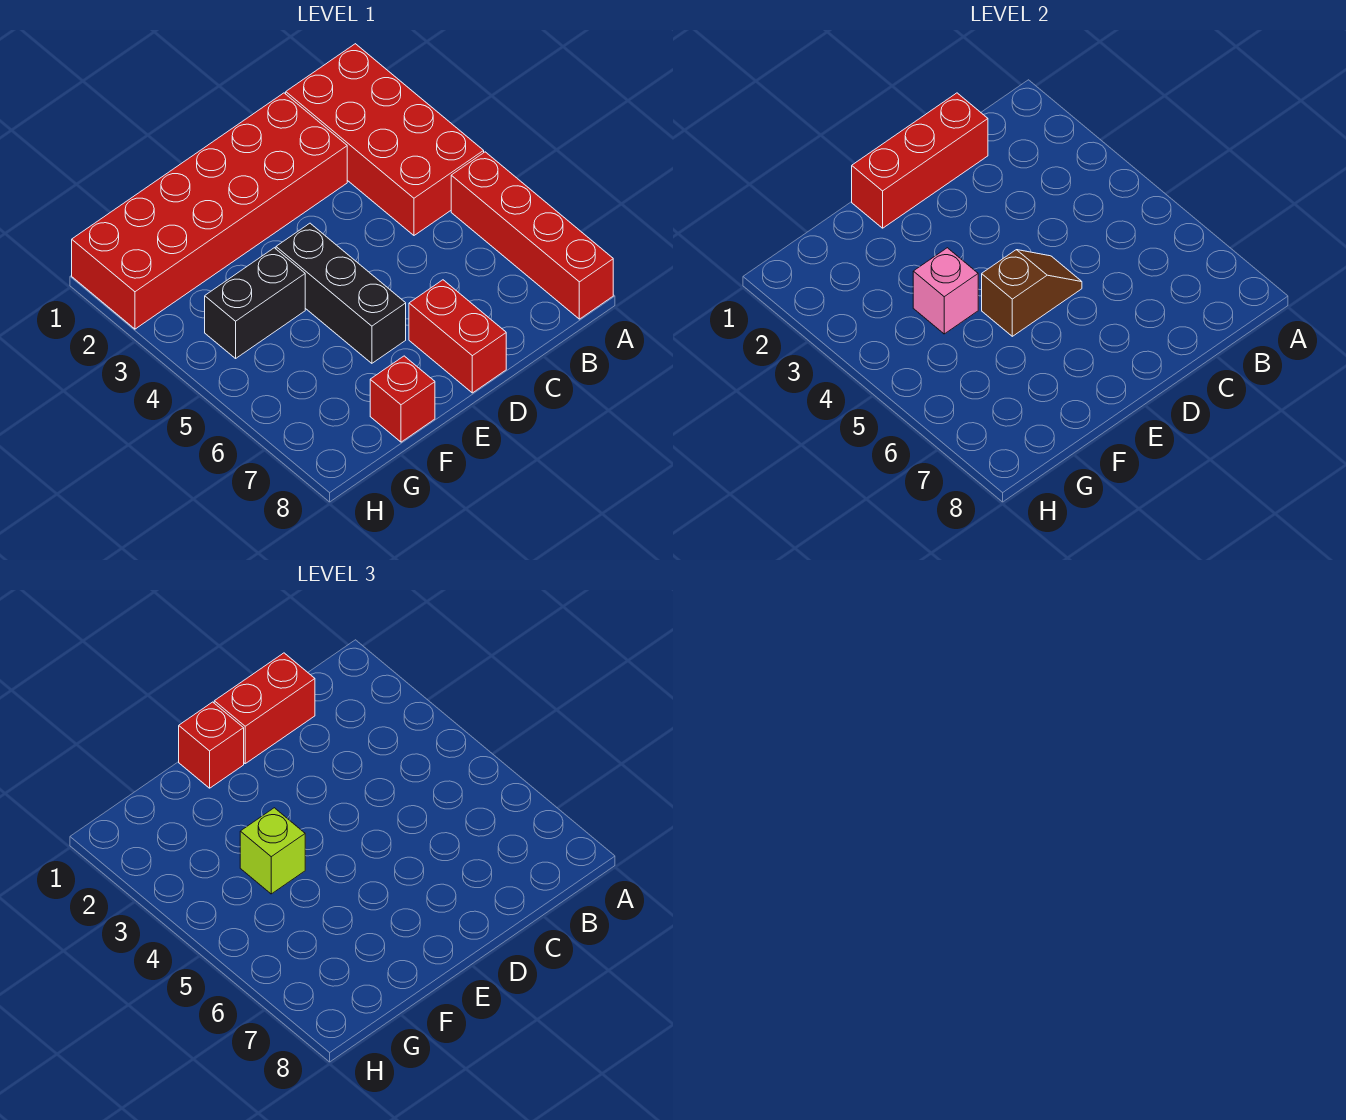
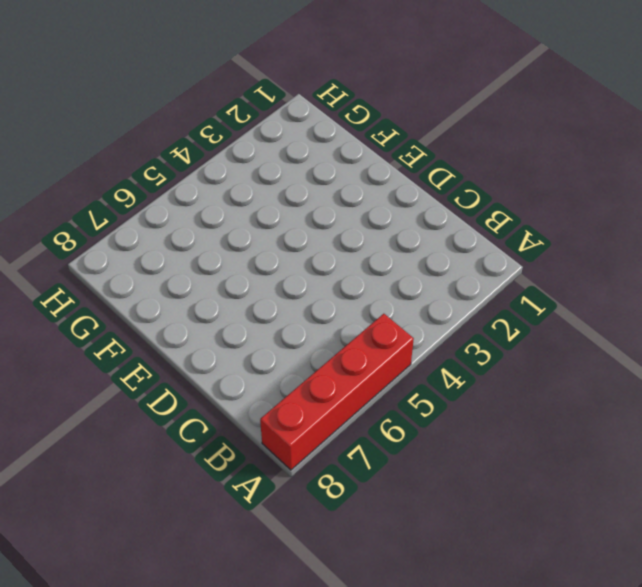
none -> red brick A1:B4 level 1
none -> red brick C1:H2 level 1
none -> red brick D7:D8 level 1

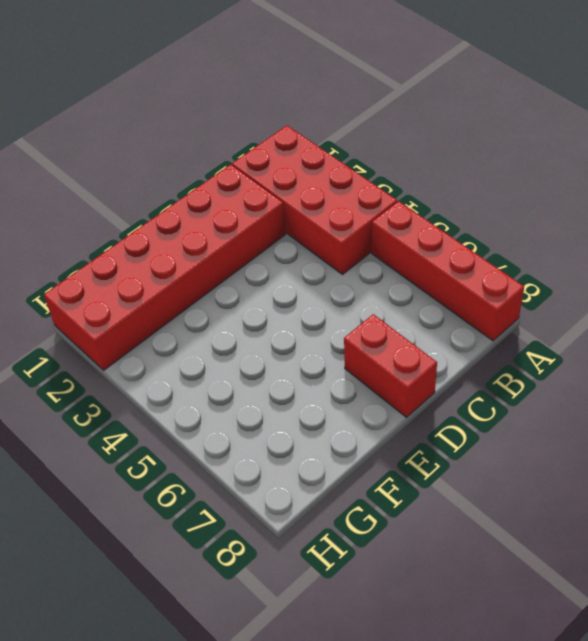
none -> black brick E4:E6 level 1
none -> black brick F4:G4 level 1
none -> red brick F8 level 1

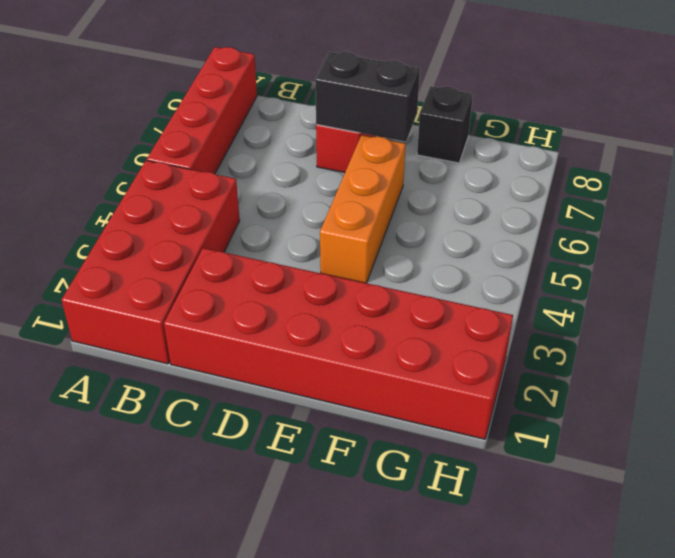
black brick D7:E7 level 2 -> black brick F4:G4 level 1
orange brick E4:E6 level 1 -> black brick E4:E6 level 1
black brick F8 level 1 -> red brick F8 level 1
none -> red brick C1:E1 level 2
none -> brown slope D5:E5 level 2 top E
none -> pink brick F4 level 2

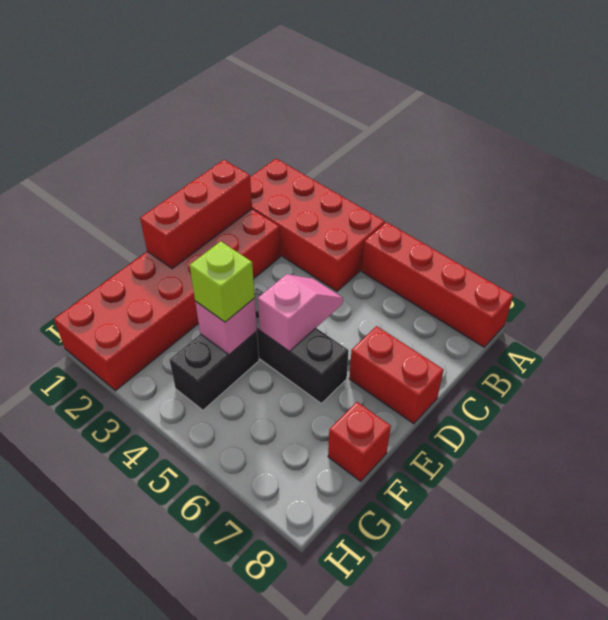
pink slope D5:E5 level 2 top E -> brown slope D5:E5 level 2 top E
none -> red brick C1:D1 level 3
none -> red brick E1 level 3

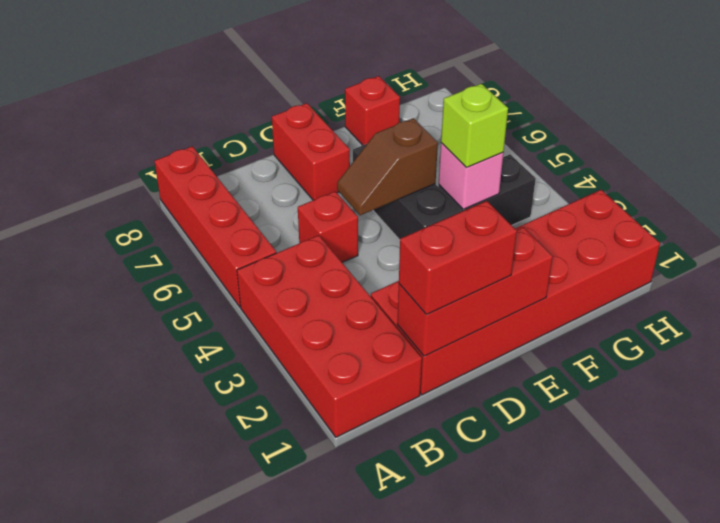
red brick C5 level 1 -> red brick E1 level 3

